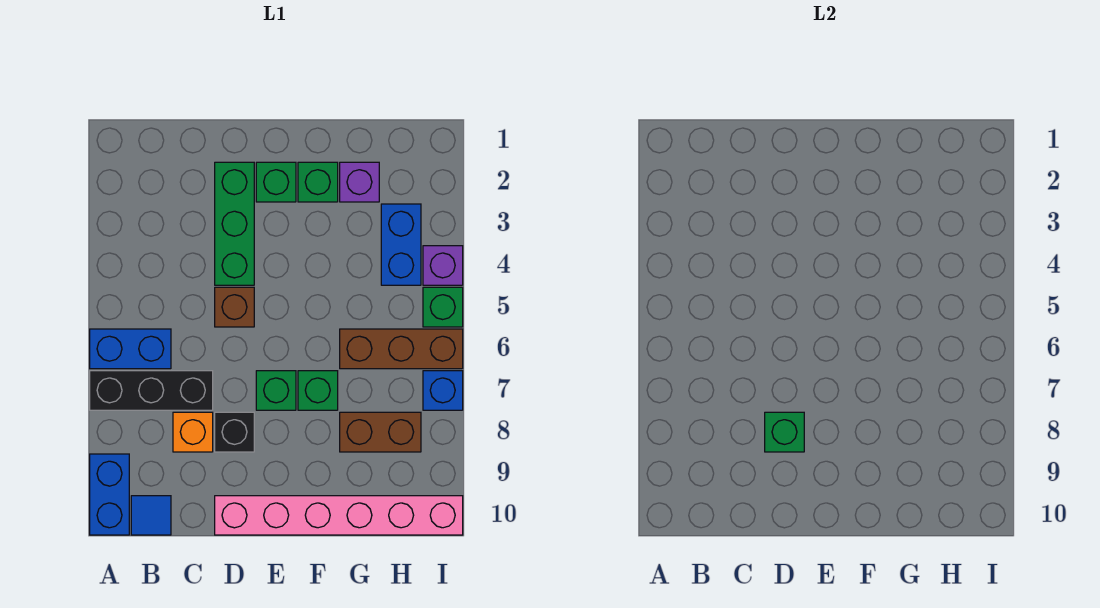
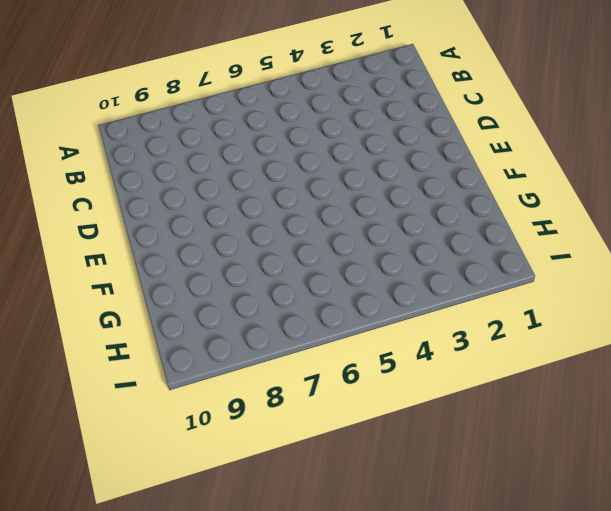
none -> blue brick A6:B6 level 1
none -> black brick A7:C7 level 1
none -> blue brick A9:A10 level 1

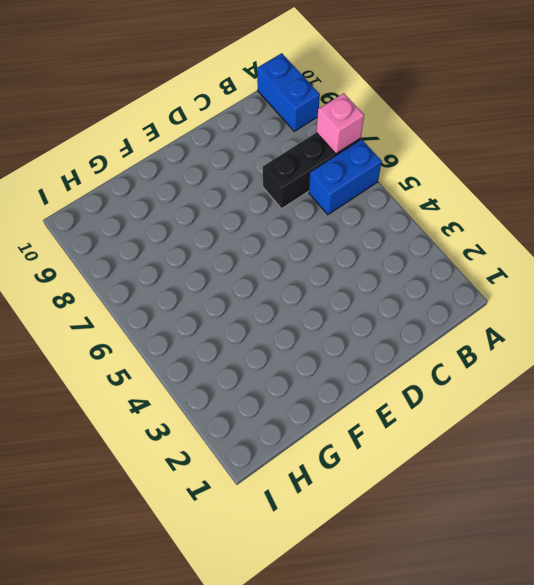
pink brick A7 level 2 -> none
none -> blue tile B10 level 1
none -> orange brick C8 level 1
none -> green brick D2:D4 level 1

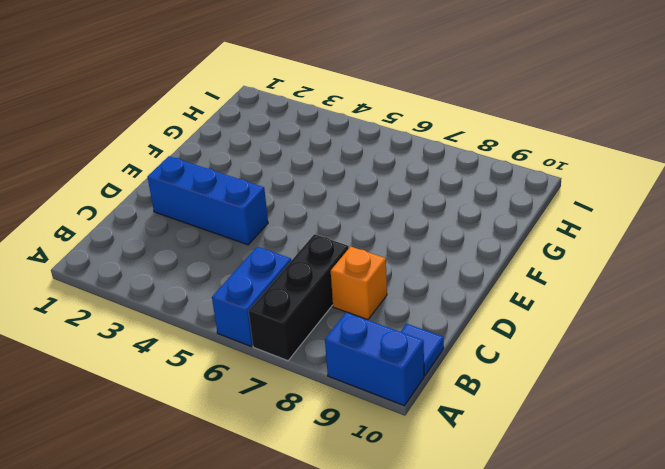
blue brick D2:D4 level 1 -> green brick D2:D4 level 1
none -> brown brick D5 level 1
none -> black brick D8 level 1
none -> pink brick D10:I10 level 1

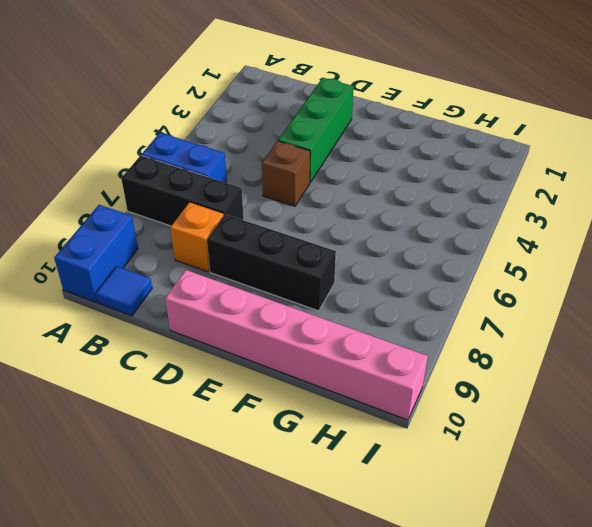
black brick D8:F8 level 1 -> black brick D8 level 1
none -> green brick E2 level 1
none -> green brick E7 level 1
none -> green brick F2 level 1

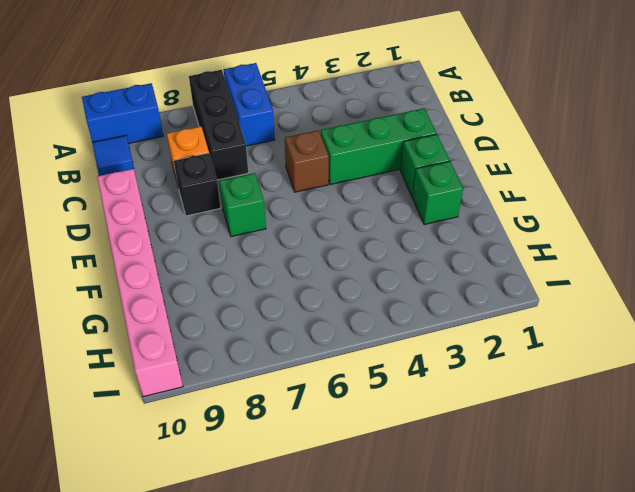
none -> green brick F7 level 1
none -> purple brick G2 level 1
none -> brown brick G6:I6 level 1

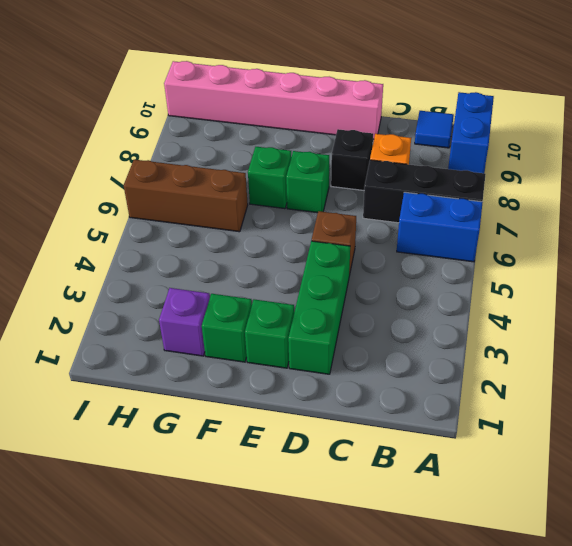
none -> brown brick G8:H8 level 1
none -> blue brick H3:H4 level 1
none -> purple brick I4 level 1

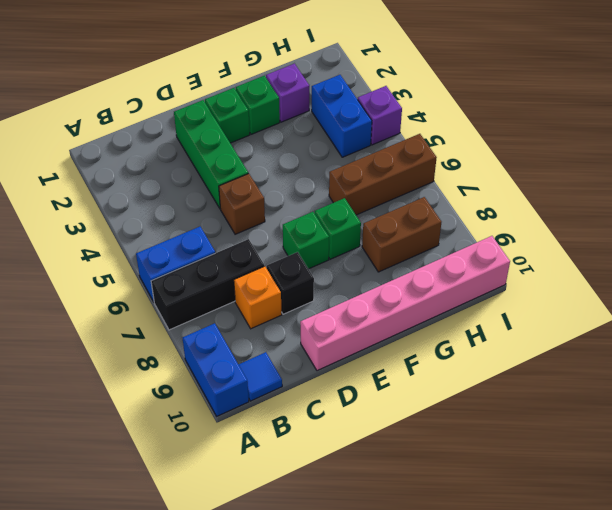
none -> green brick I5 level 1
none -> blue brick I7 level 1
none -> green brick D8 level 2

